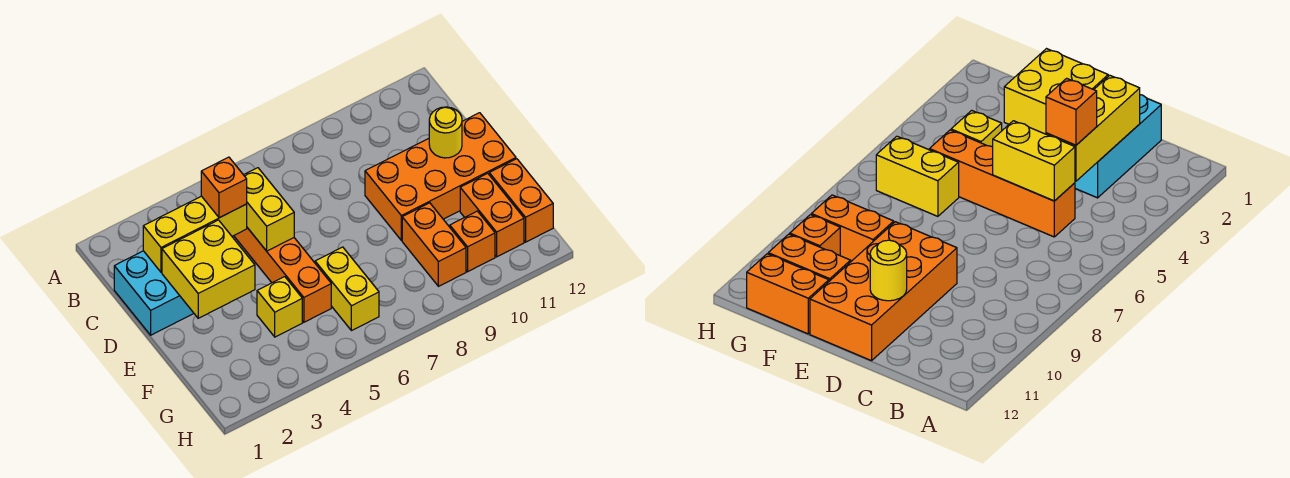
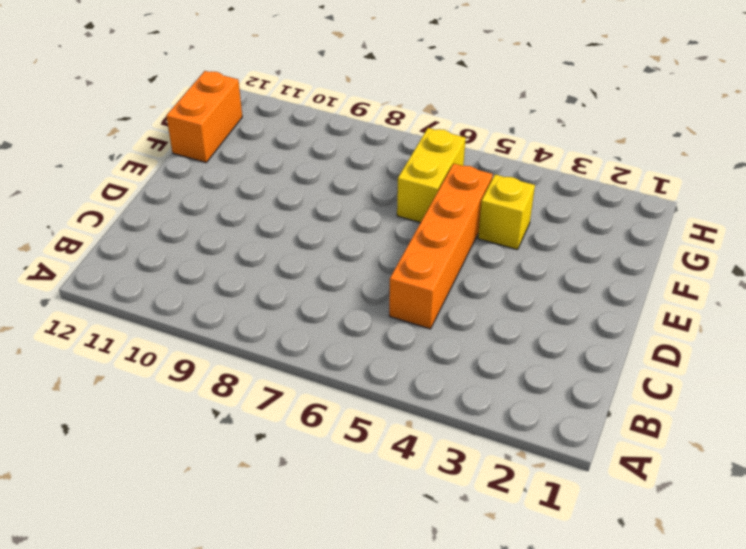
none -> cyan brick C1:D3 level 1
none -> orange brick D9:E12 level 1
none -> orange brick F9:G9 level 1

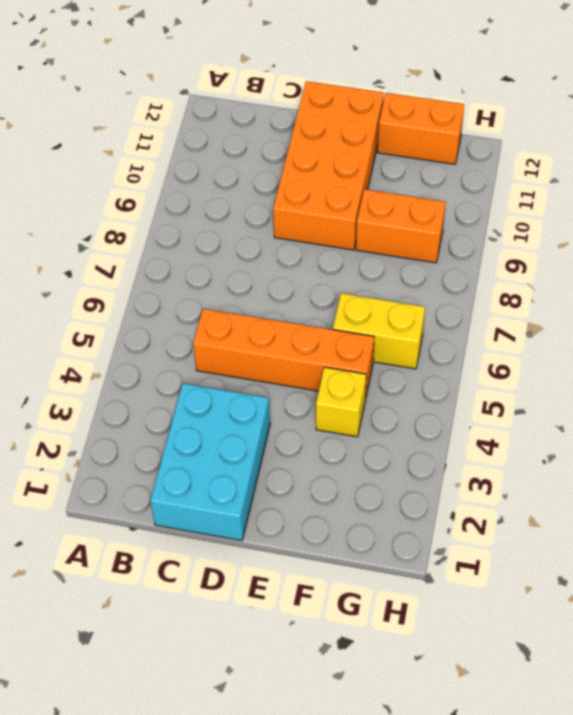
none -> orange brick F11:G11 level 1
none -> orange brick G10 level 1
none -> yellow brick C2:C4 level 2

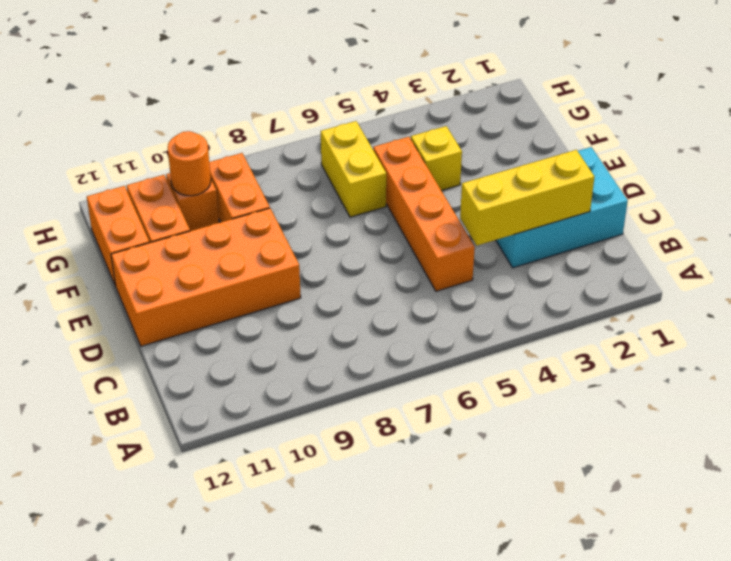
orange round brick G10 level 2 -> none
none -> yellow brick C5:D5 level 2
none -> yellow brick D2:E3 level 2
none -> yellow round brick D11 level 2

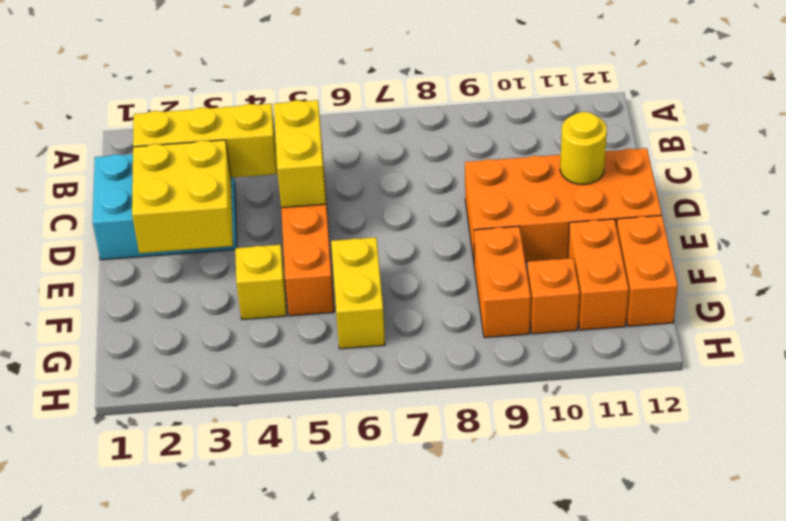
none -> orange brick C4 level 3

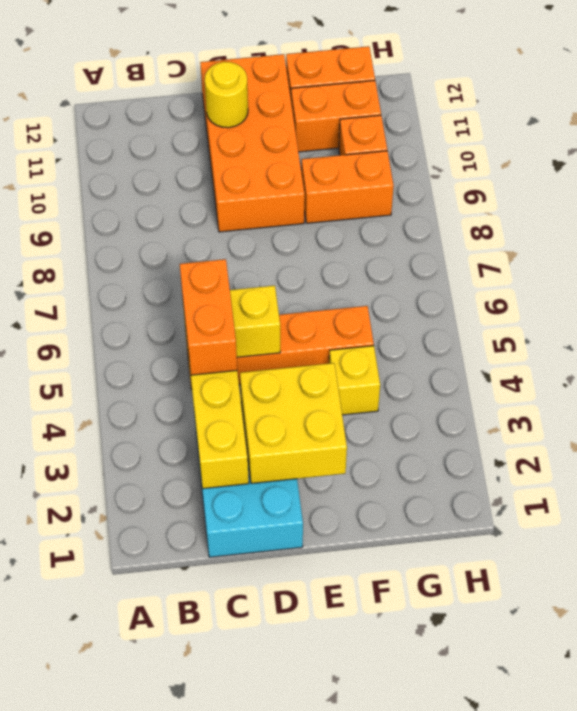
orange brick C4:C5 level 3 -> orange brick C4 level 3
none -> yellow brick F6:G6 level 1

